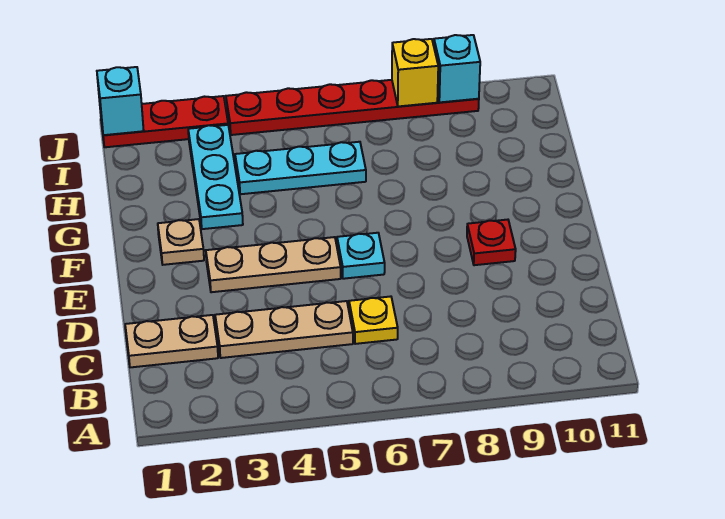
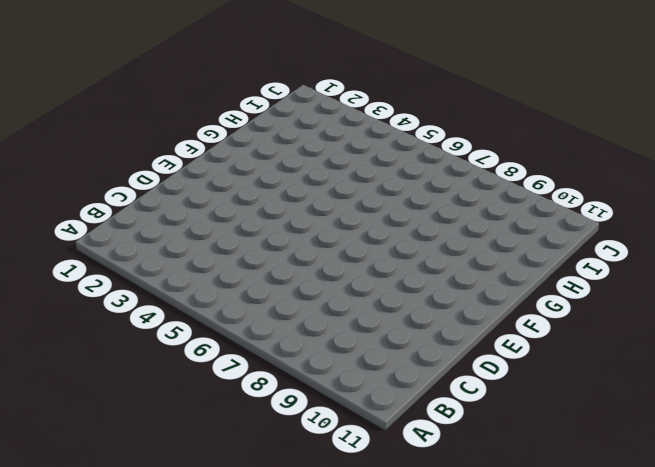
none -> tan plate C1:C2 level 1
none -> tan plate C3:C5 level 1
none -> yellow plate C6 level 1

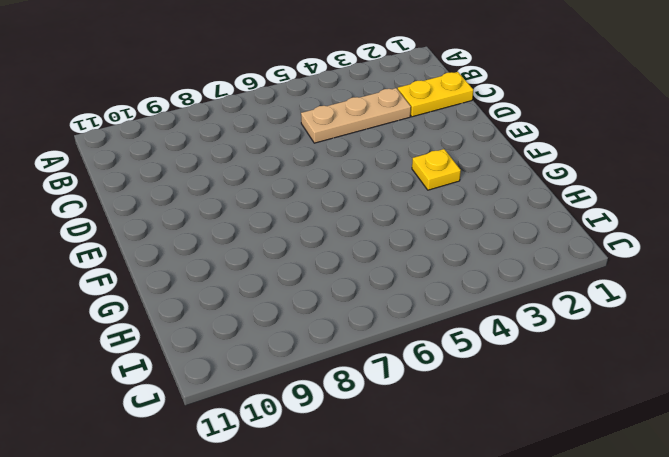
yellow plate C1:C2 level 1 -> tan plate C1:C2 level 1
yellow plate F3 level 1 -> yellow plate C6 level 1
none -> tan plate E3:E5 level 1
none -> cyan plate E6 level 1
none -> red plate E9 level 1

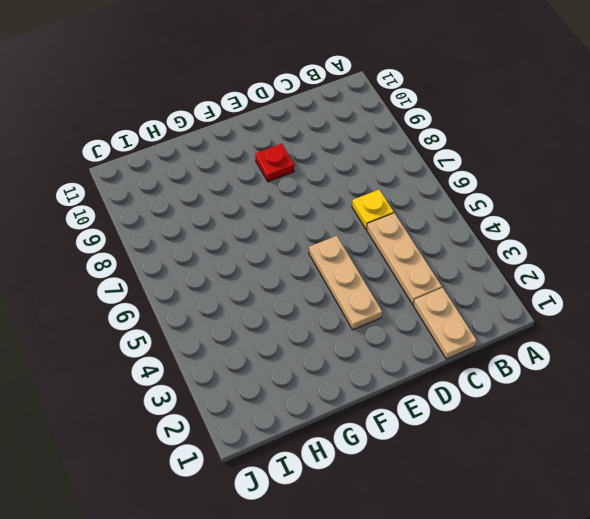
none -> cyan plate E6 level 1
none -> tan plate F2 level 1
none -> cyan plate G3:I3 level 1

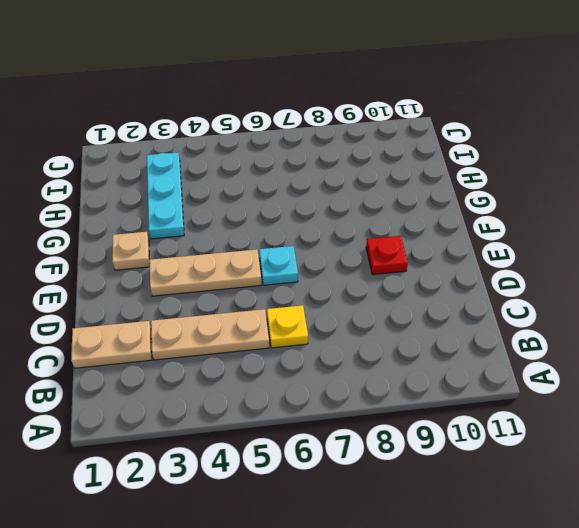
none -> cyan plate H4:H6 level 1
none -> red plate J1:J3 level 1
none -> red plate J4:J9 level 1

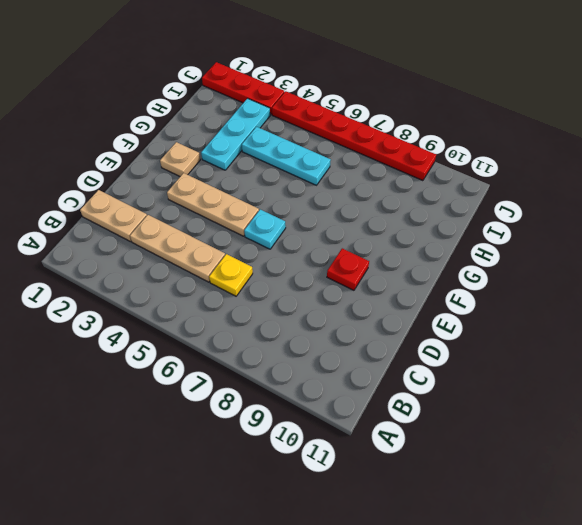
none -> cyan brick J1 level 2
none -> yellow brick J8 level 2
none -> cyan brick J9 level 2

